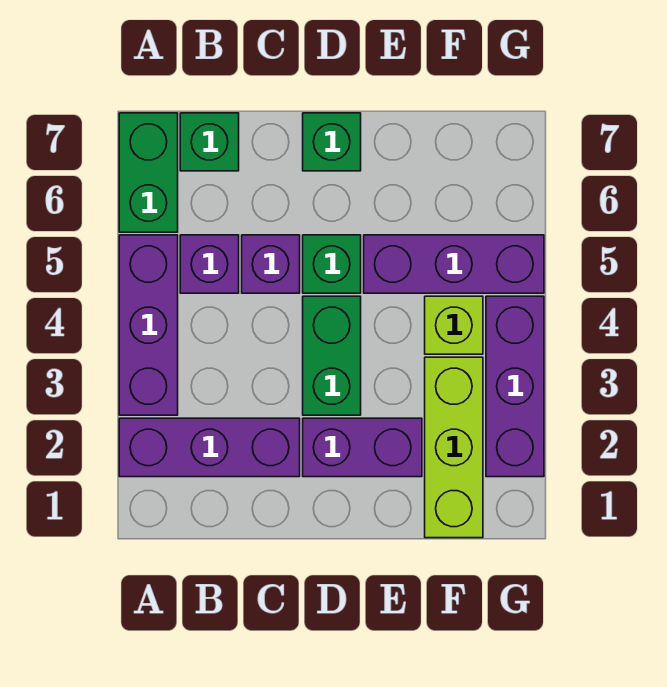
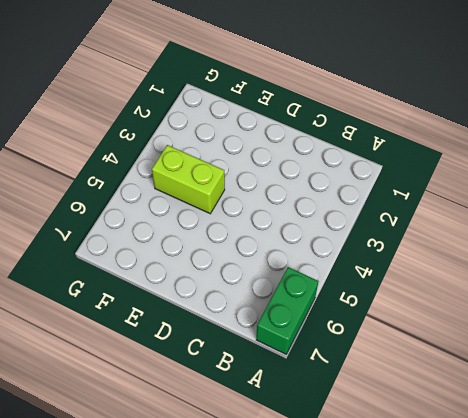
lime brick E4:F4 level 1 -> lime brick F4 level 1
none -> purple brick A2:C2 level 1
none -> purple brick A3:A5 level 1
none -> purple brick B5 level 1

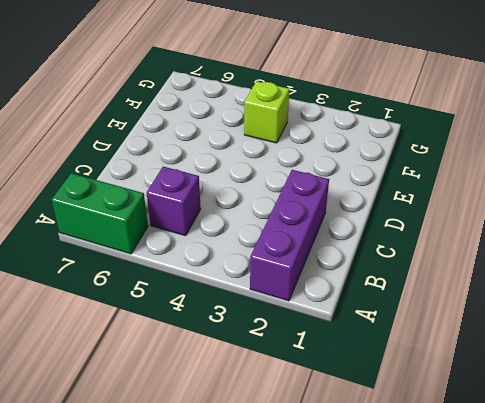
none -> purple brick A3:A5 level 1
none -> green brick B7 level 1
none -> purple brick C5 level 1

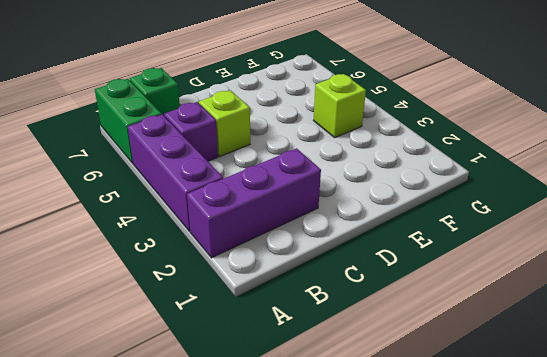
lime brick C5 level 1 -> purple brick C5 level 1
none -> purple brick D2:E2 level 1
none -> green brick D3:D4 level 1
none -> green brick D5 level 1

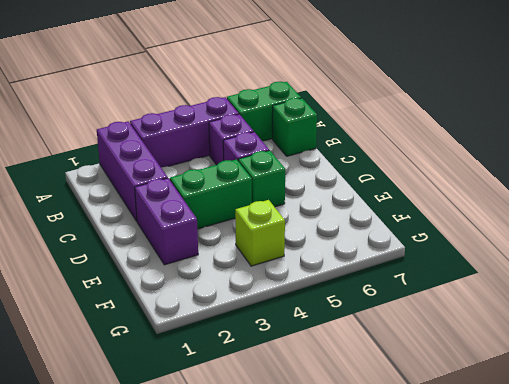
none -> green brick D7 level 1
none -> purple brick E5:G5 level 1
none -> lime brick F1:F3 level 1

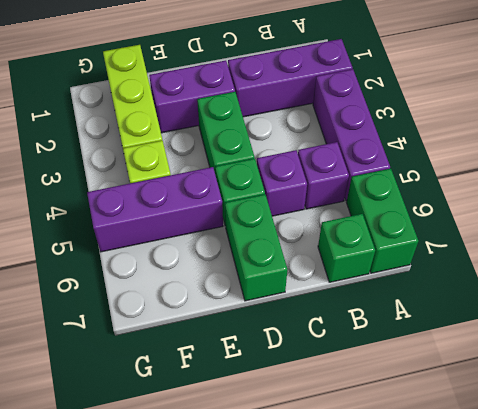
green brick D6:D7 level 1 -> green brick D7 level 1
none -> purple brick G2:G4 level 1

